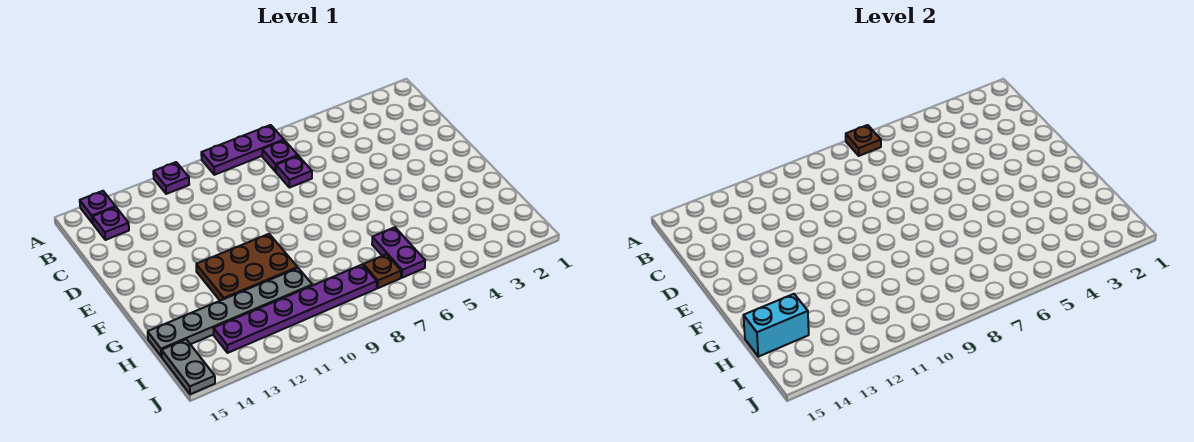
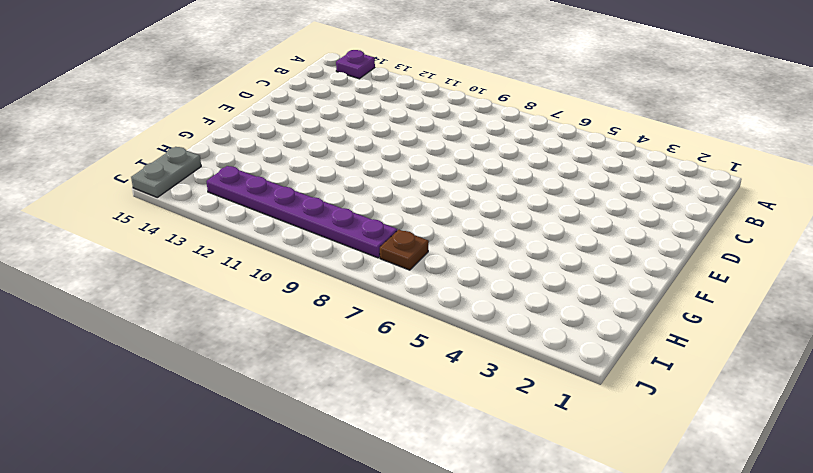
none -> purple plate A7:A9 level 1
none -> purple plate A11 level 1
none -> purple plate B7 level 1

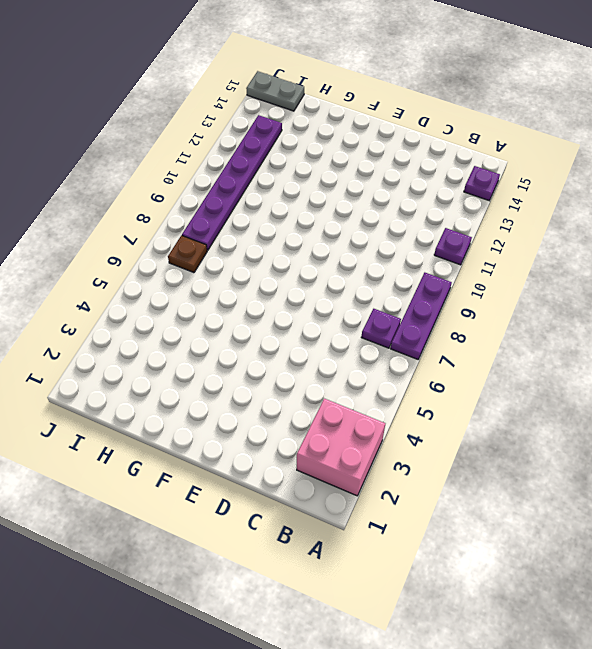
pink brick A2:B3 level 1 -> none
none -> purple plate B14 level 1
none -> purple plate C7 level 1
none -> brown plate F10:G12 level 1

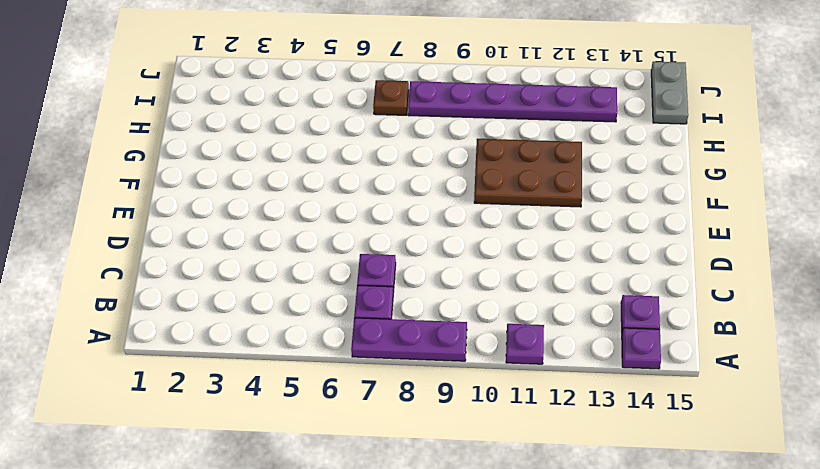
none -> purple plate H6:I6 level 1
none -> grey plate H10:H15 level 1
none -> brown plate A7 level 2

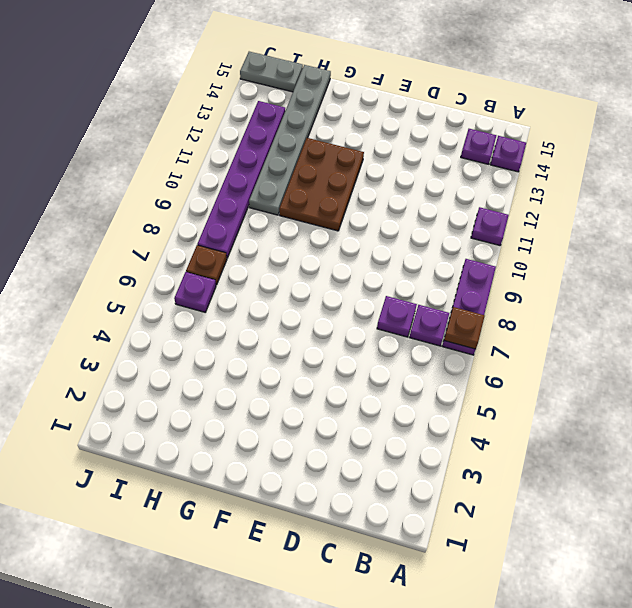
purple plate I6 level 1 -> purple plate H6:I6 level 1
none -> cyan brick H14:H15 level 2

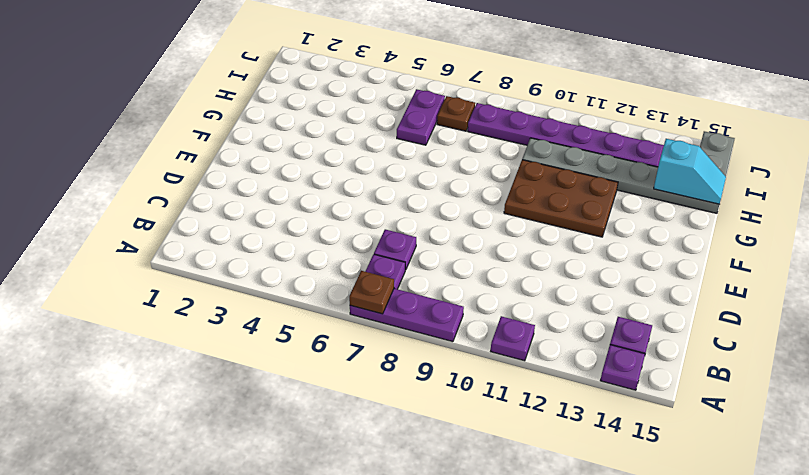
cyan slope H14:H15 level 2 top 14 -> cyan brick H14:H15 level 2

